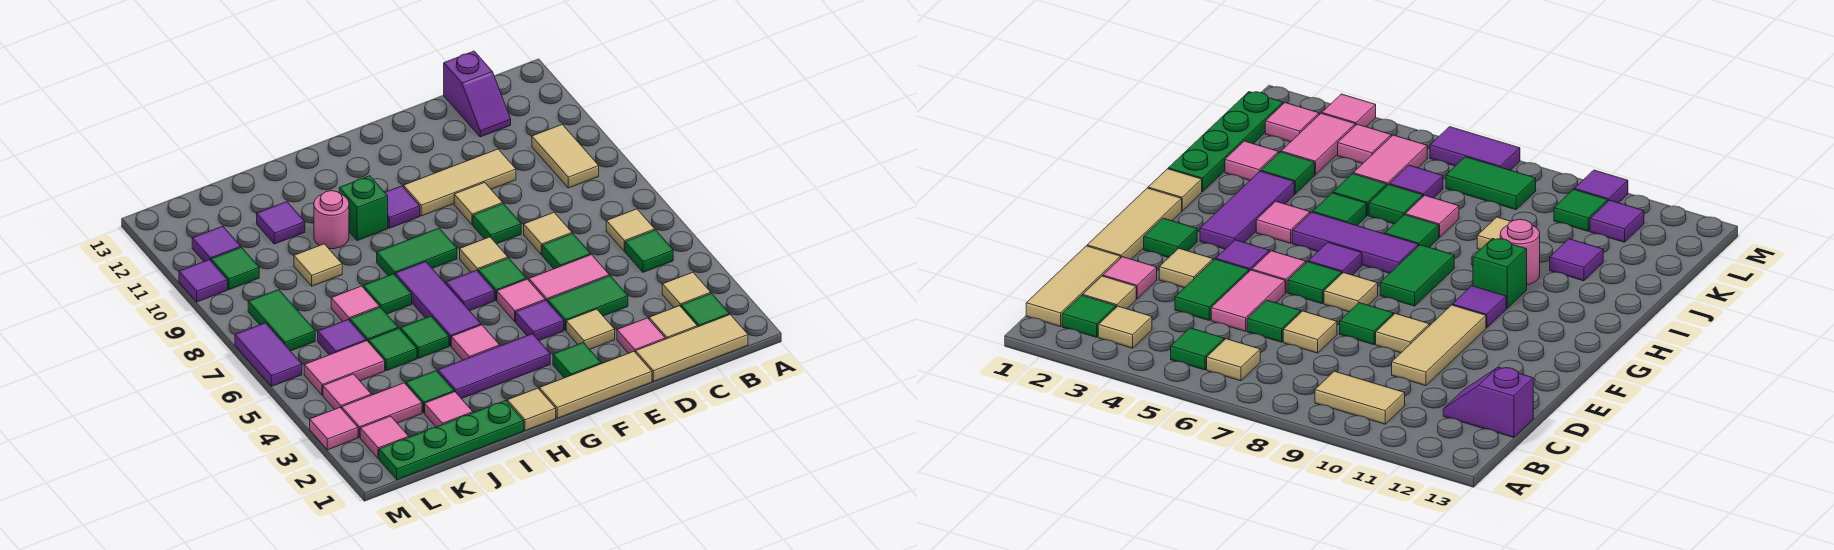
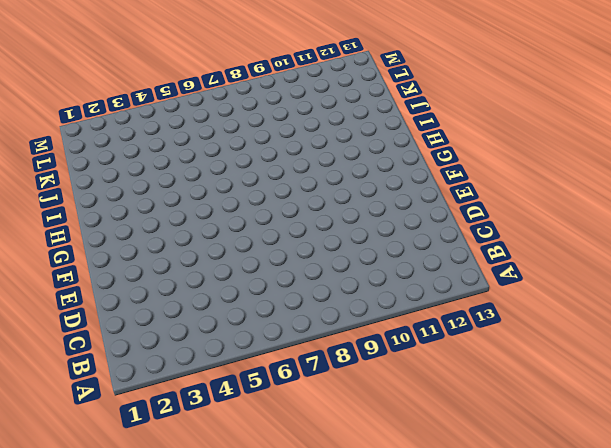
none -> tan tile B1:D1 level 1
none -> green tile B2 level 1
none -> tan tile B3 level 1
none -> green tile B5 level 1

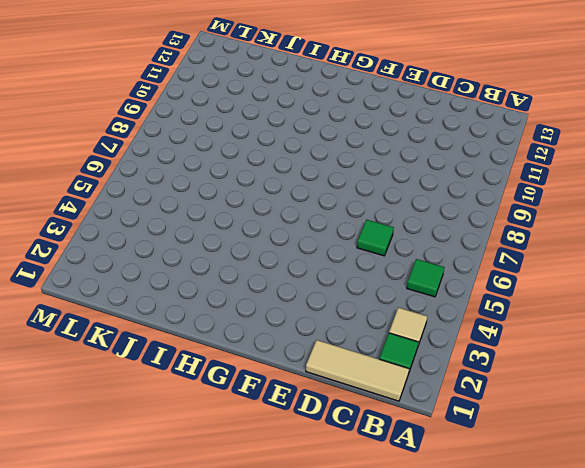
none -> tan tile B6 level 1
none -> tan tile B9:B10 level 1
none -> tan tile C2 level 1
none -> purple slope C12:C13 level 1 top 13

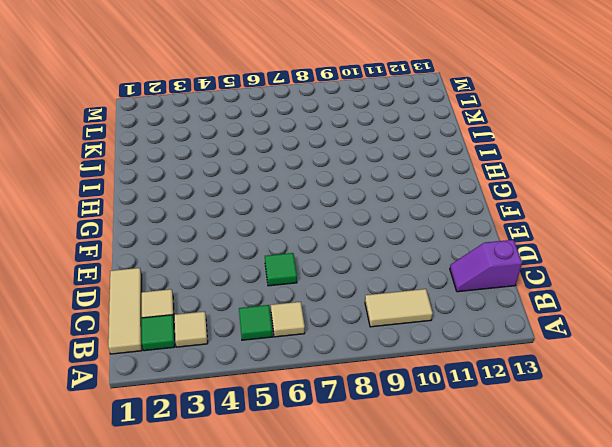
none -> pink tile D2 level 1
none -> green tile D4:E4 level 1
none -> pink tile D5:E5 level 1
none -> tan tile D7 level 1

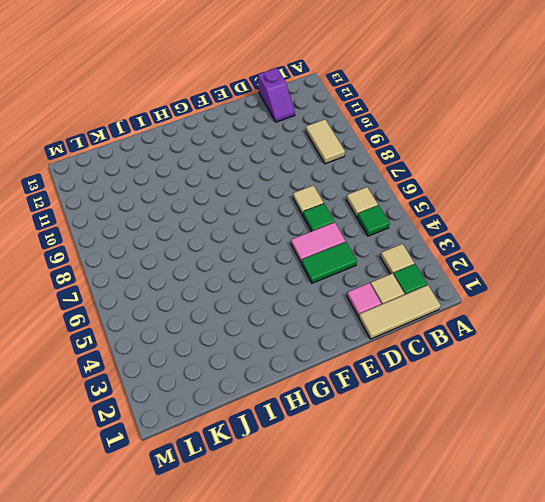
none -> tan tile D10:F10 level 1
none -> tan tile E1:G1 level 1
none -> tan tile E3 level 1
none -> green tile E8 level 1

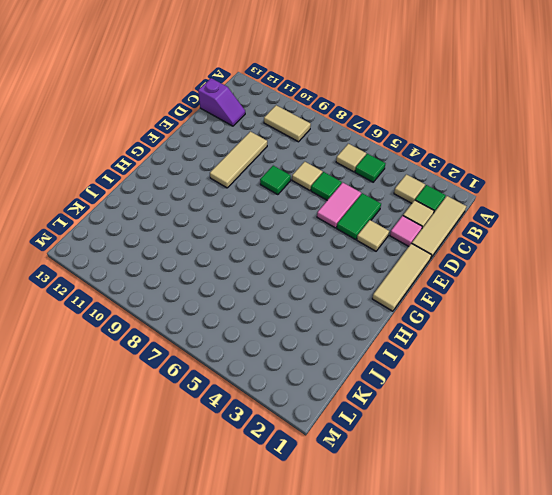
none -> tan tile E9 level 1
none -> green tile F2 level 1
none -> purple tile F4 level 1
none -> pink tile F5 level 1

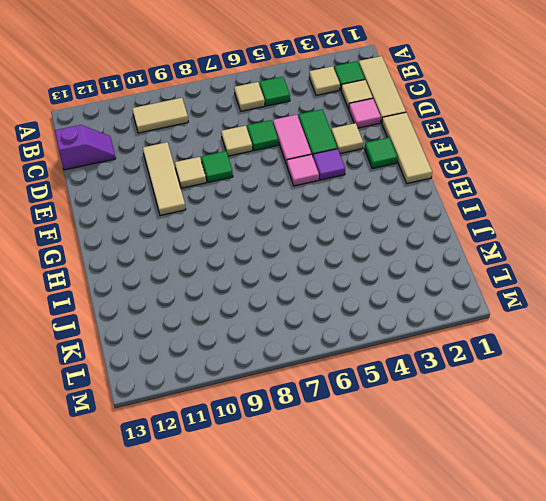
none -> green tile F6 level 1
none -> tan tile F7 level 1
none -> purple tile G3:I3 level 1
none -> purple tile G6 level 1

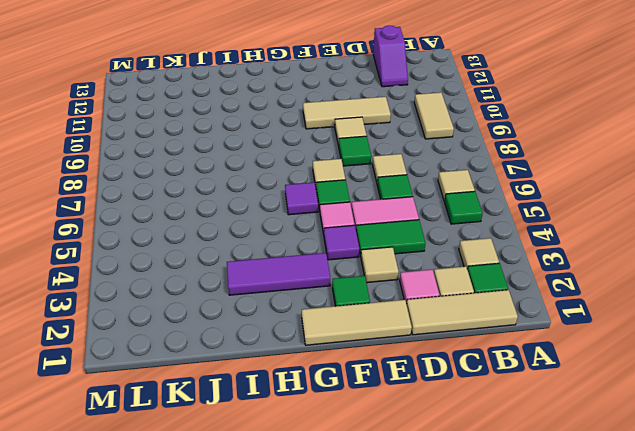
none -> green tile G8:H8 level 1
none -> purple tile G10 level 1
none -> tan tile H1 level 1
none -> pink tile H4 level 1

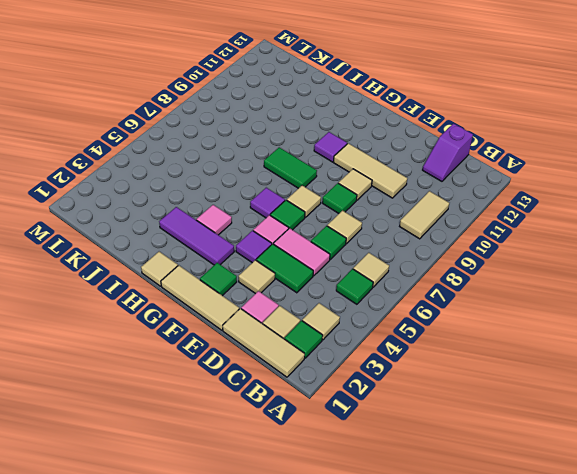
none -> purple tile H5:H7 level 1
none -> green brick H10 level 1
none -> green plate I1:L1 level 1
none -> green tile I5 level 1

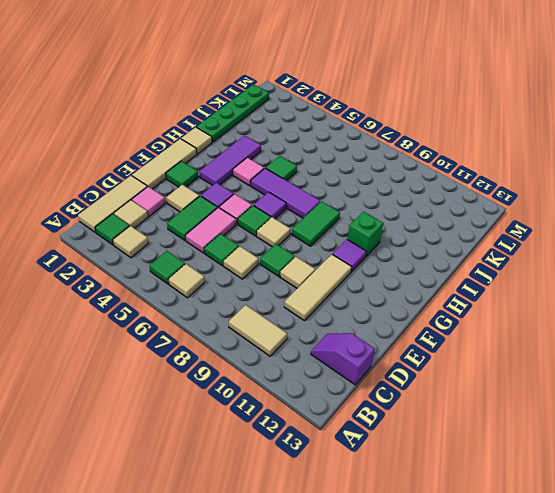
none -> green tile I7 level 1
none -> pink round brick I10 level 1
none -> pink tile J2 level 1
none -> green tile J3 level 1

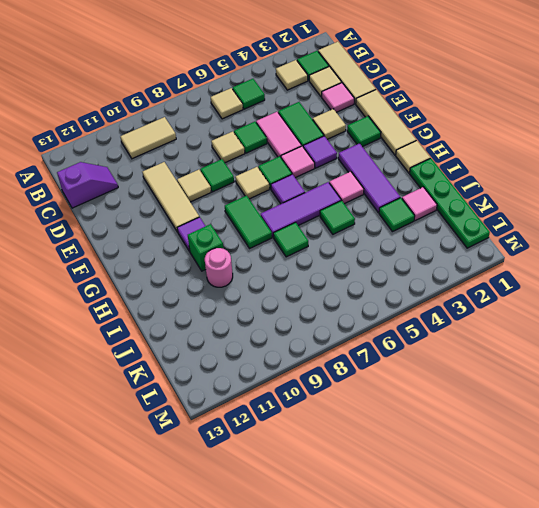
none -> green tile J5 level 1
none -> green tile J6 level 1
none -> pink tile J7 level 1
none -> tan tile J9 level 1

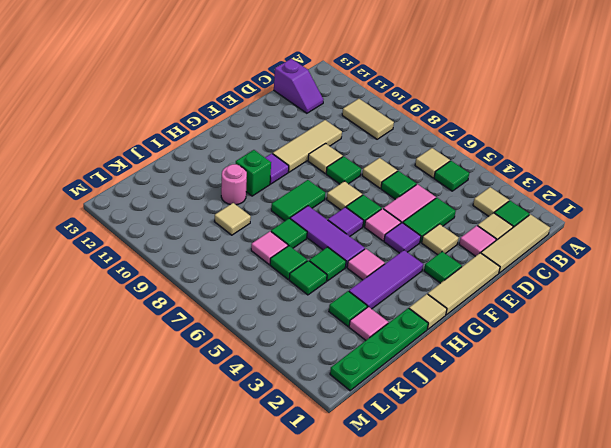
none -> purple tile J11 level 1
none -> pink tile K3:L3 level 1
none -> pink tile K5:L5 level 1
none -> purple tile K6 level 1

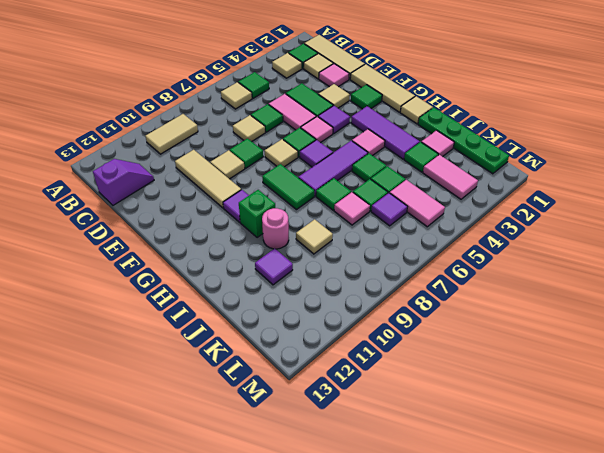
none -> pink tile L2 level 1
none -> pink tile L4 level 1
none -> green tile L7:L8 level 1
none -> green tile L10 level 1

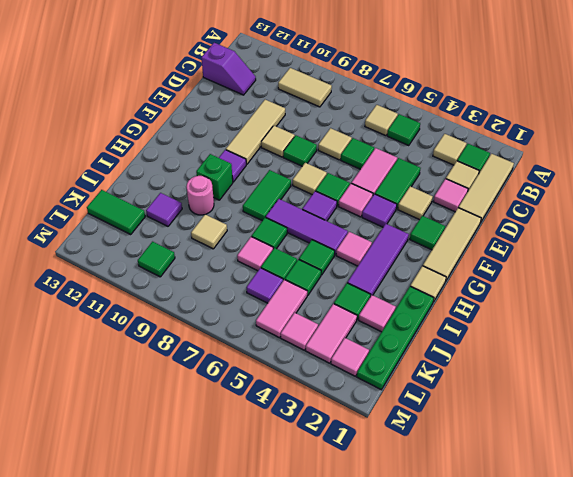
green tile K12:K13 level 1 -> green tile L7:L8 level 1
none -> purple tile L11 level 1
none -> pink tile M3 level 1
none -> purple tile M6:M7 level 1
none -> purple tile M10 level 1

